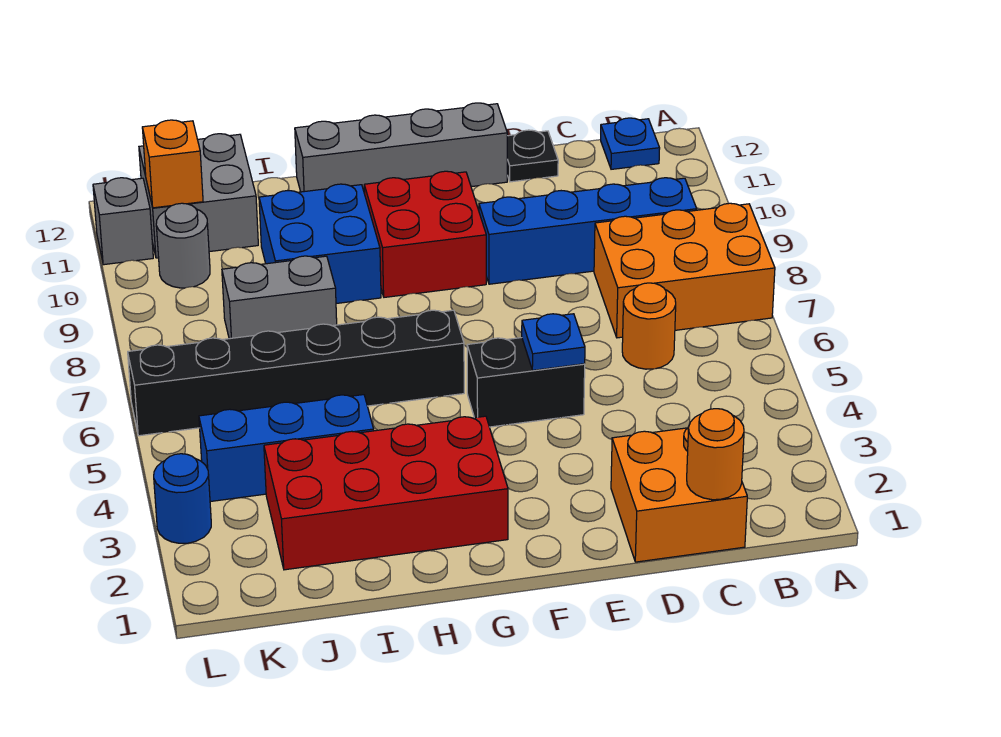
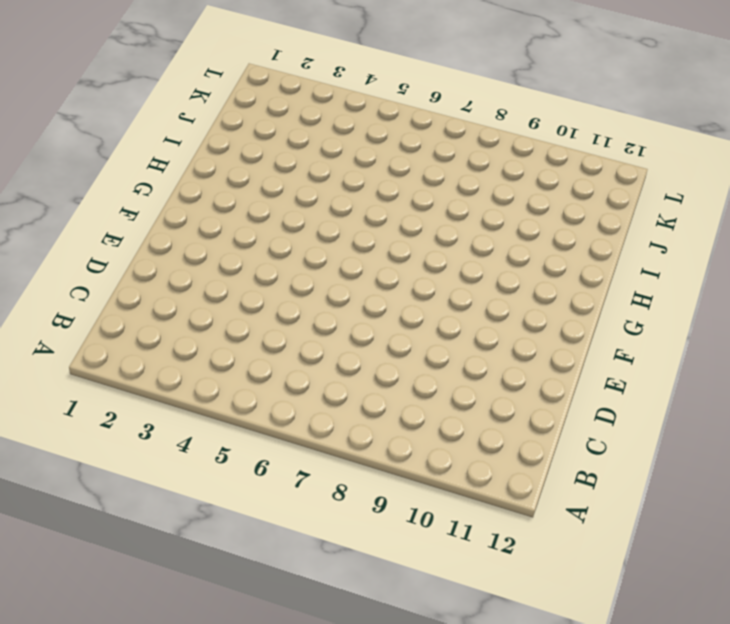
none -> orange brick A7:C8 level 1
none -> blue brick B9:E9 level 1
none -> blue plate B12 level 1

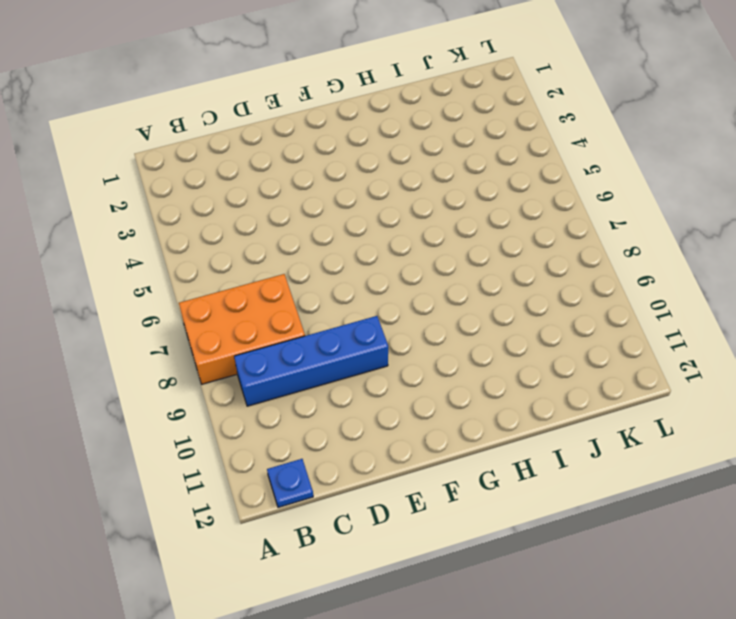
none -> orange brick C1:D2 level 1
none -> orange round brick C6 level 1
none -> black plate D12 level 1

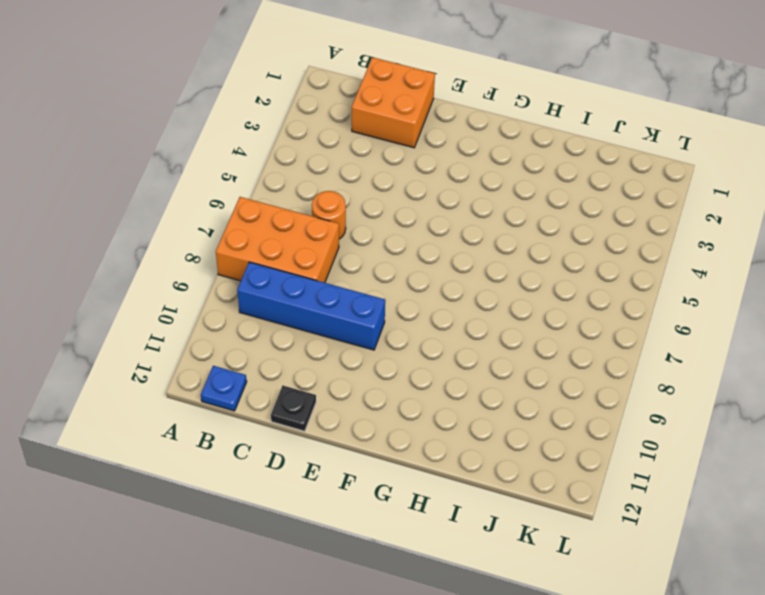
none -> black brick E5:F5 level 1
none -> grey brick E12:H12 level 1
none -> red brick F9:G10 level 1

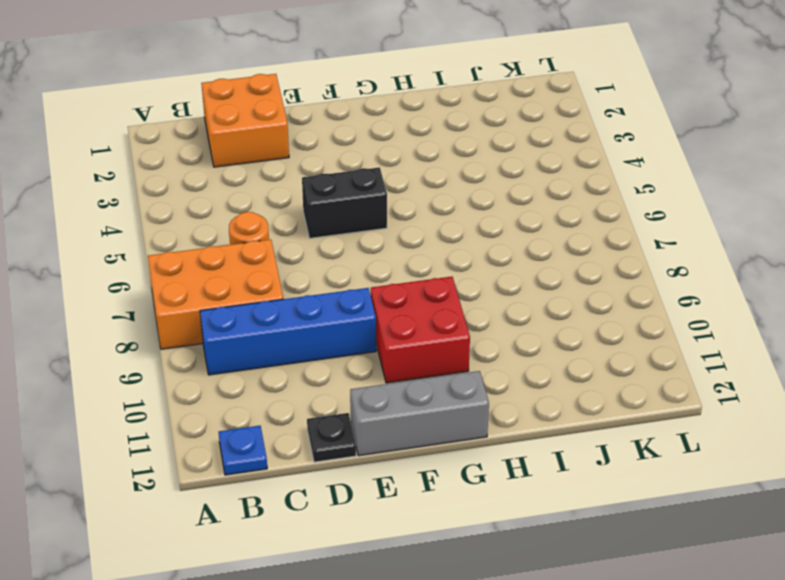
grey brick E12:G12 level 1 -> grey brick E12:H12 level 1
none -> red brick G2:J3 level 1
none -> black brick G6:L6 level 1
none -> blue brick H9:I10 level 1

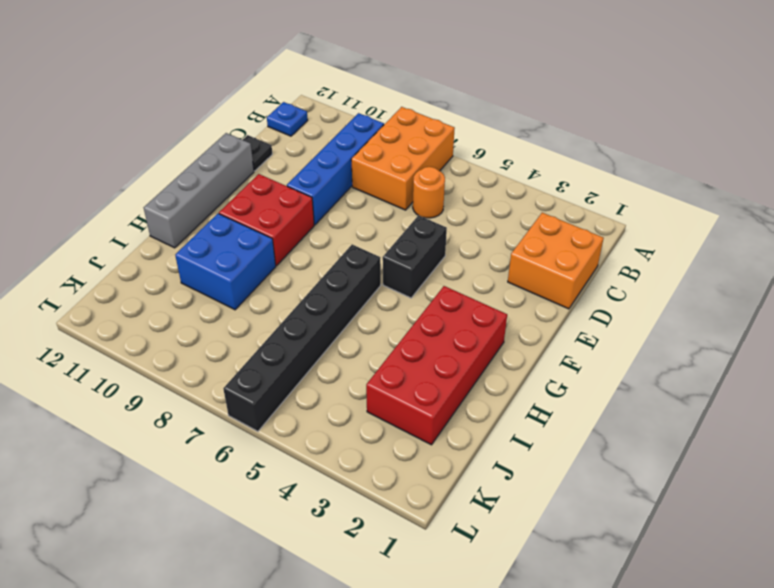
none -> blue brick I4:K4 level 1
none -> grey brick I8:J8 level 1
none -> grey brick J11:K12 level 1

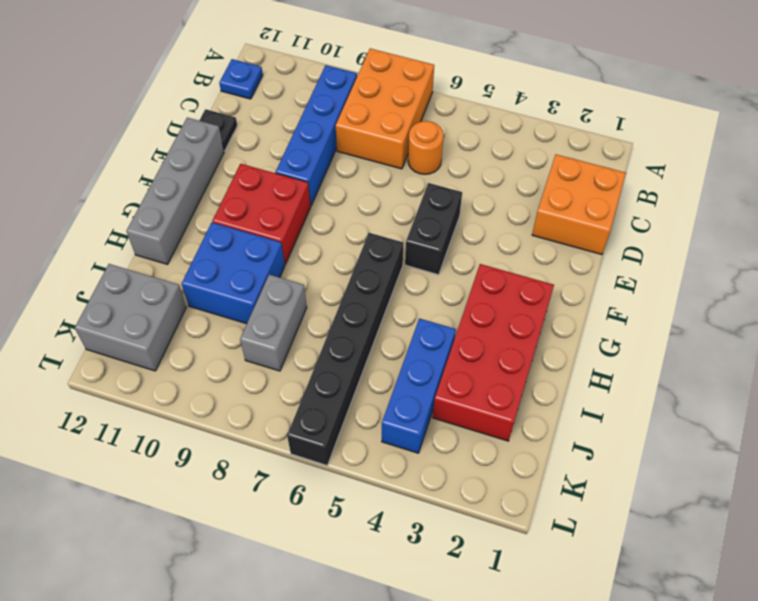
none -> grey round brick K10 level 1
none -> blue round brick L3 level 1
none -> grey brick L11 level 1

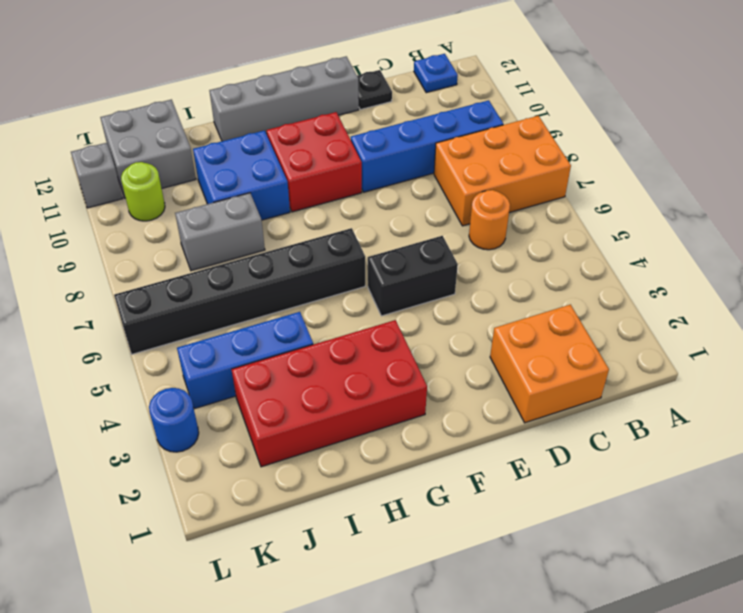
lime round brick K10 level 1 -> grey round brick K10 level 1
none -> orange round brick C1 level 2
none -> blue plate E5 level 2
none -> orange brick K11 level 2

